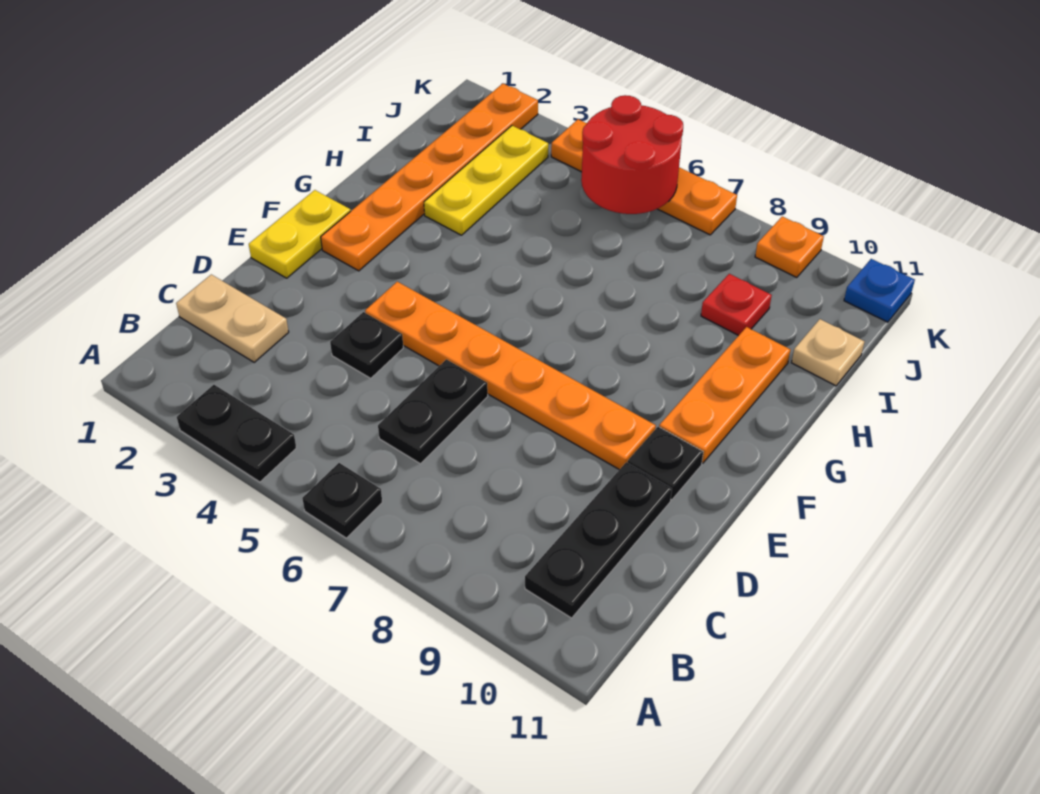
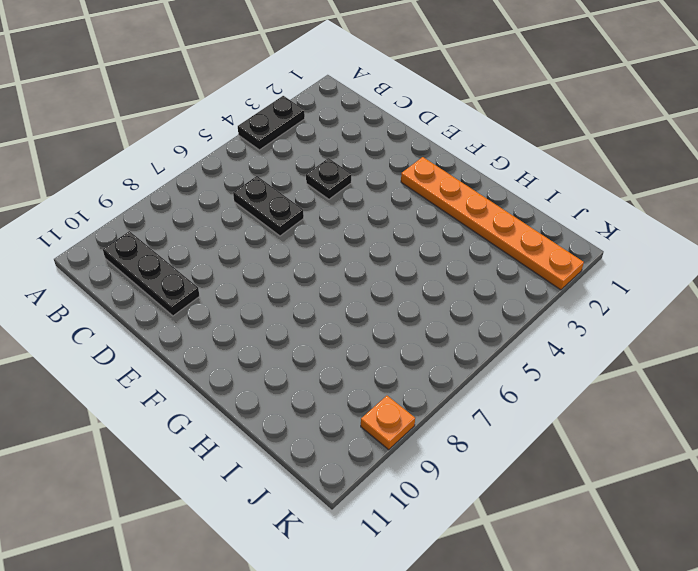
none -> black plate A6 level 1
none -> tan plate C1:C2 level 1
none -> yellow plate E1:F1 level 1

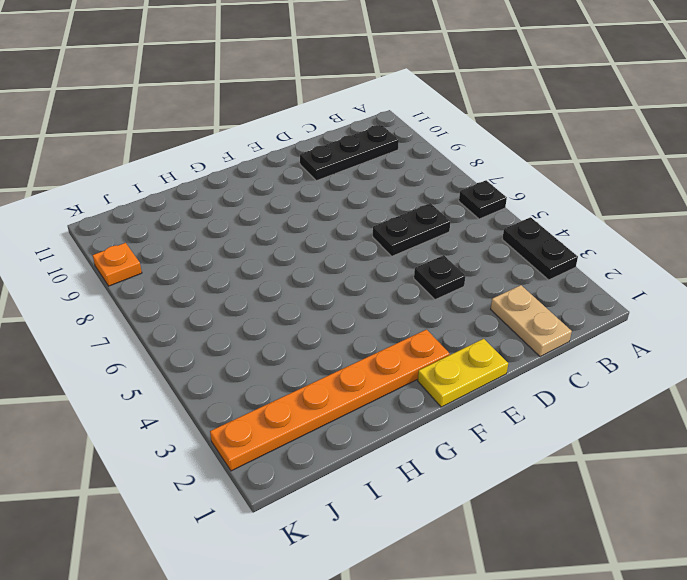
none -> orange plate E4:E9 level 1
none -> black plate E10 level 1
none -> orange plate F10:H10 level 1

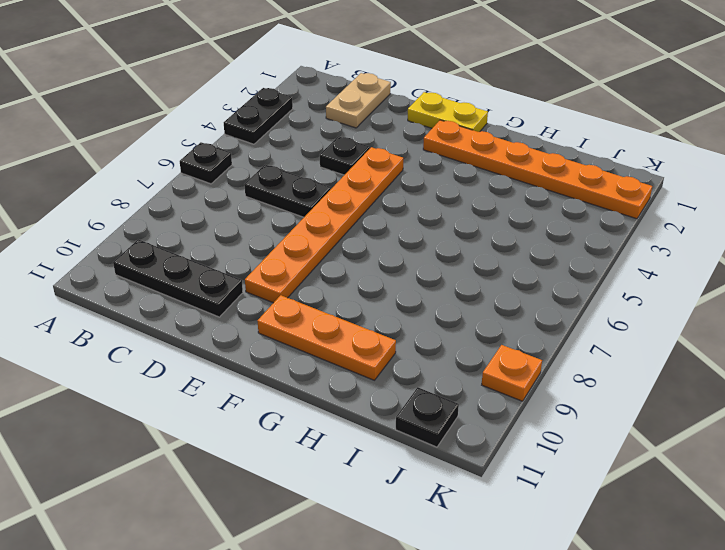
black plate J11 level 1 -> black plate E10 level 1
none -> yellow plate H3:J3 level 1
none -> red plate I9 level 1
none -> tan plate I11 level 1

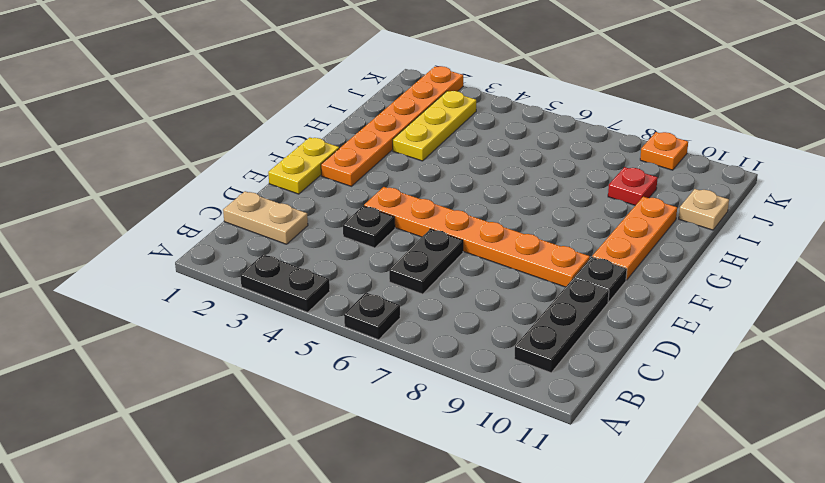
none -> orange plate K4:K7 level 1
none -> blue plate K11 level 1
none -> red round brick J5:K6 level 2

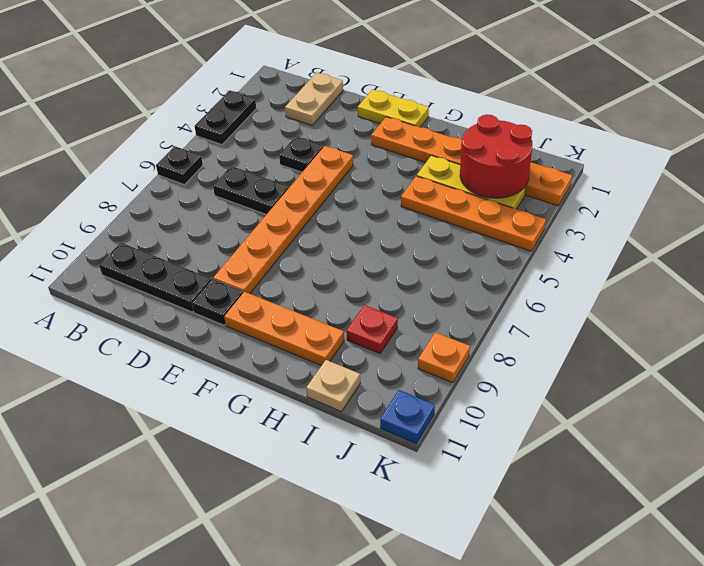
orange plate H4:K4 level 1 -> orange plate K4:K7 level 1
red round brick I2:J3 level 2 -> red round brick J5:K6 level 2

